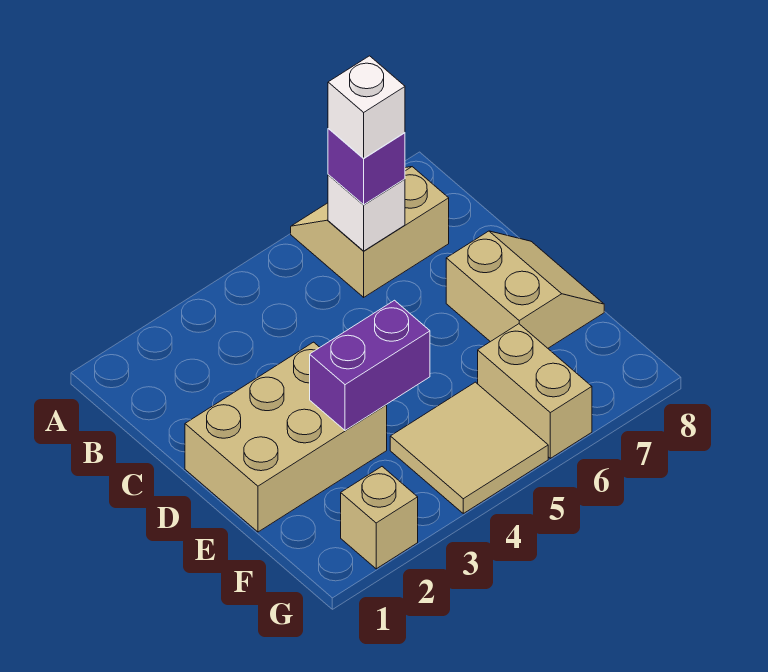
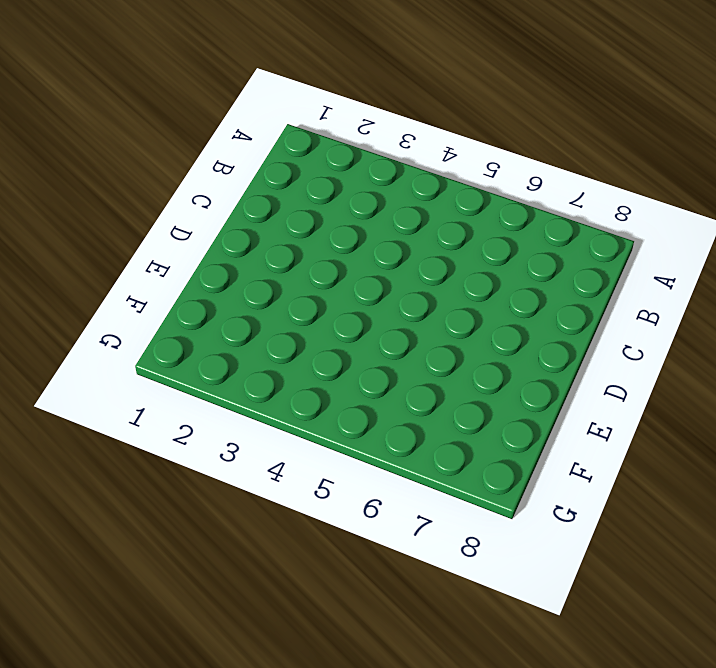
none -> tan slope A6:B7 level 1 top B
none -> tan brick D1:E3 level 1

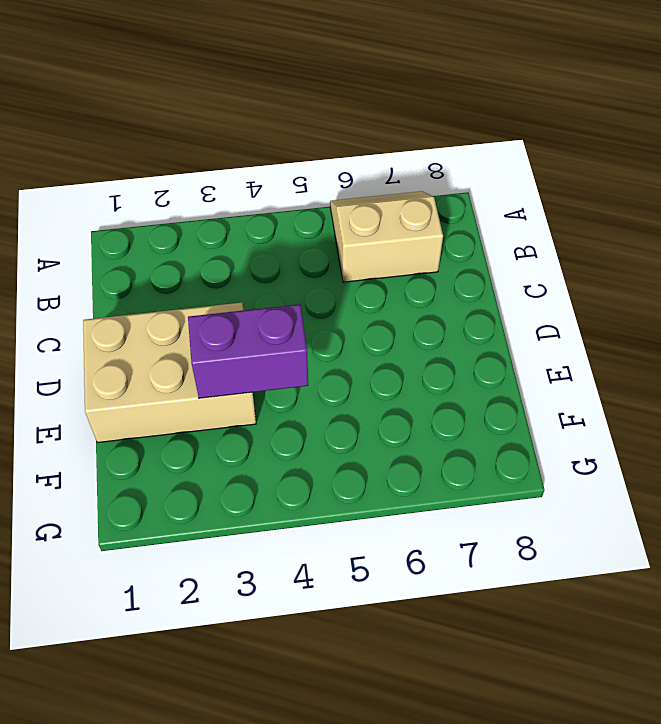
none -> tan slope D7:E8 level 1 top 7
none -> tan tile F4:G5 level 1

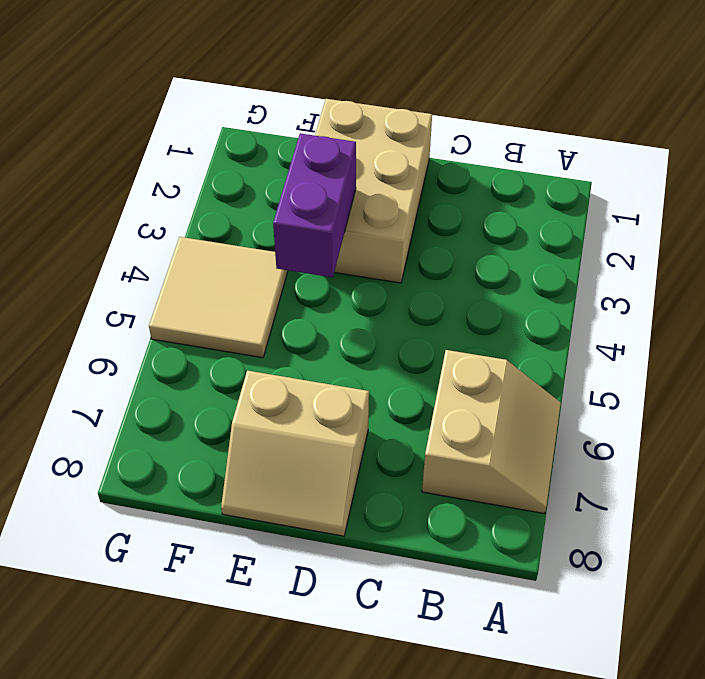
none -> tan brick F6:G6 level 1
none -> tan brick G2 level 1

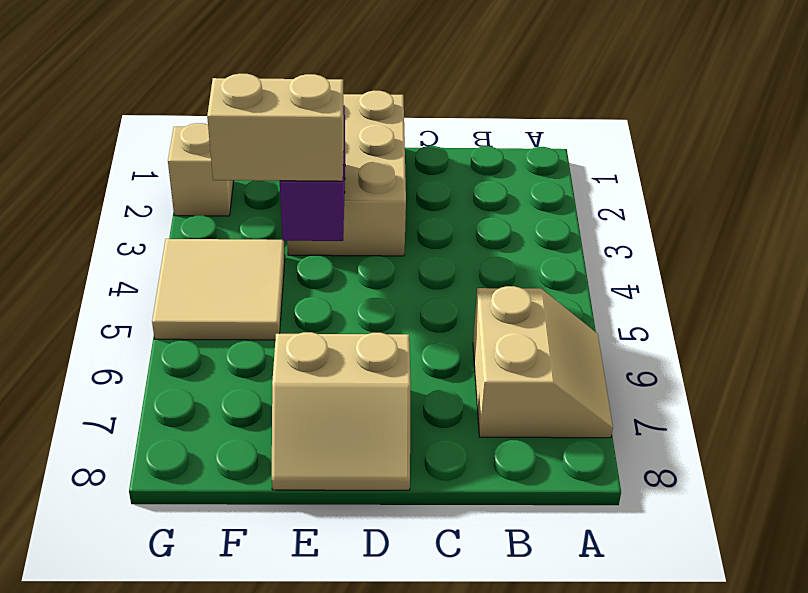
tan brick E4:F4 level 3 -> tan brick F6:G6 level 1
none -> white brick B6 level 2
none -> purple brick B6 level 3

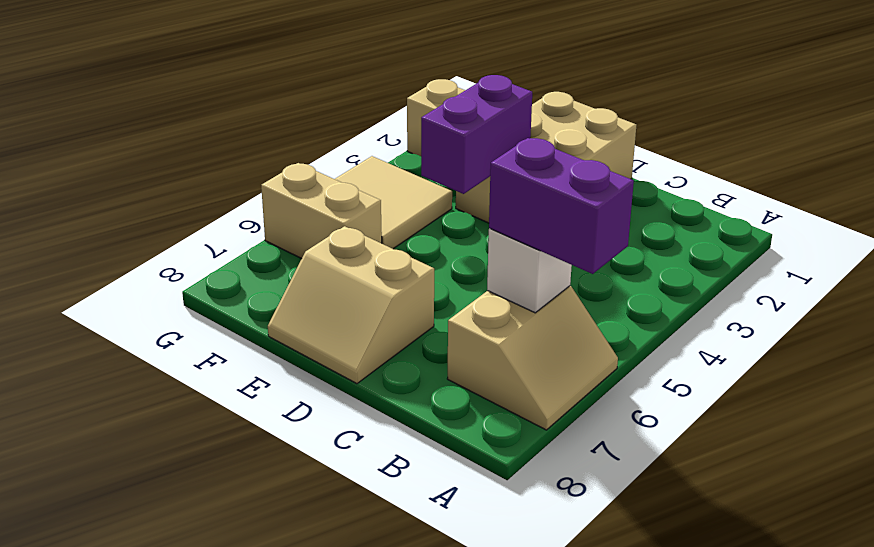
purple brick A6:B6 level 3 -> purple brick B6 level 3
none -> white brick B6 level 4

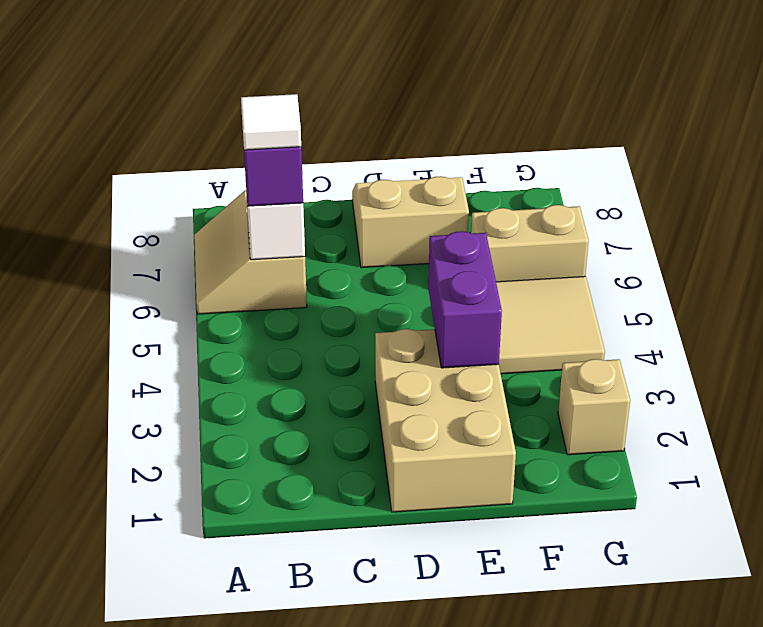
white tile B6 level 4 -> white brick B6 level 4

